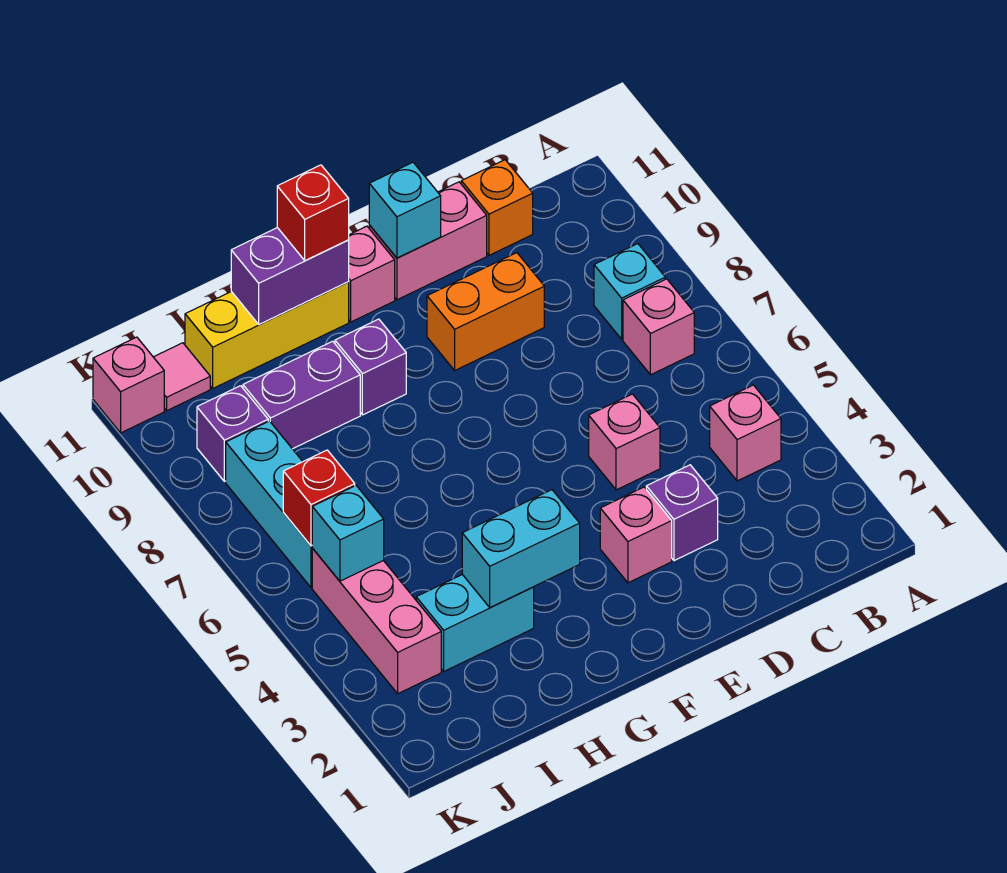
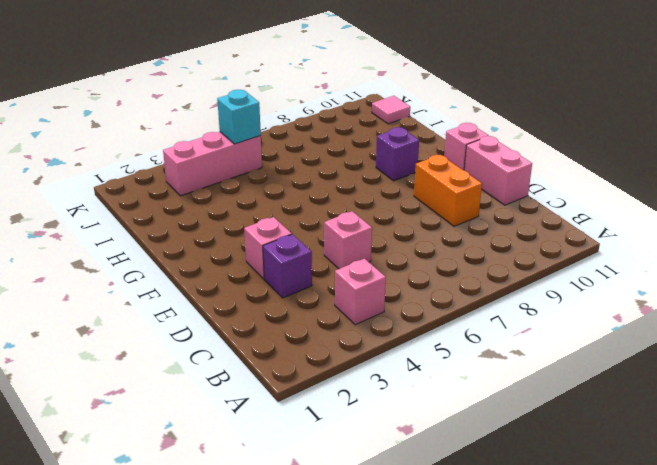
none -> pink brick B7 level 1
none -> cyan brick B8 level 1
none -> orange brick C11 level 1

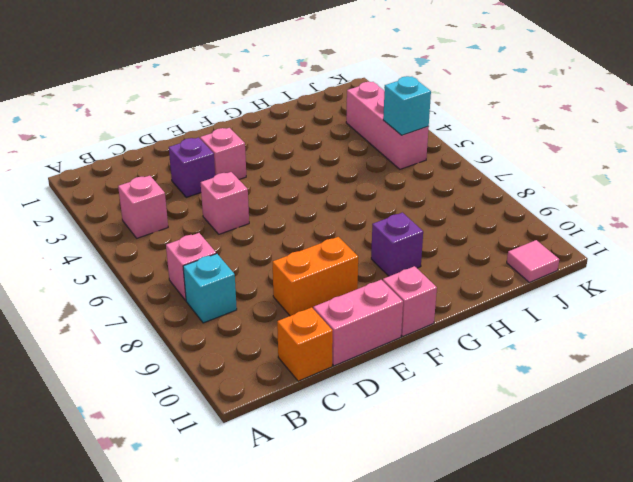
none -> yellow brick G11:I11 level 1
none -> cyan brick H3:I3 level 1
none -> purple brick H9:I9 level 1

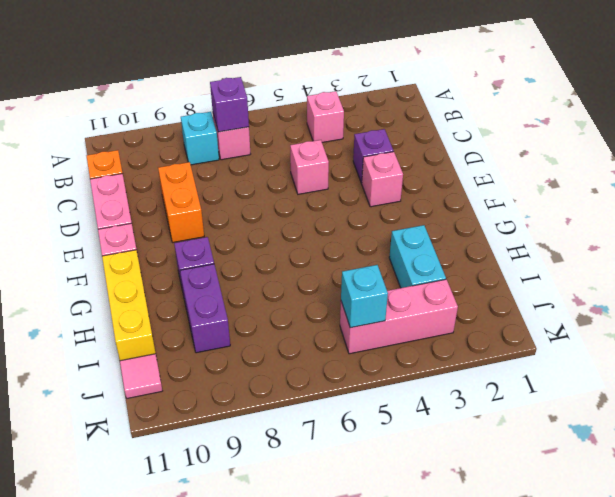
purple brick B7 level 2 -> purple brick J9 level 1
none -> cyan brick J6:J8 level 1
none -> pink brick K11 level 1
none -> cyan brick E11 level 2

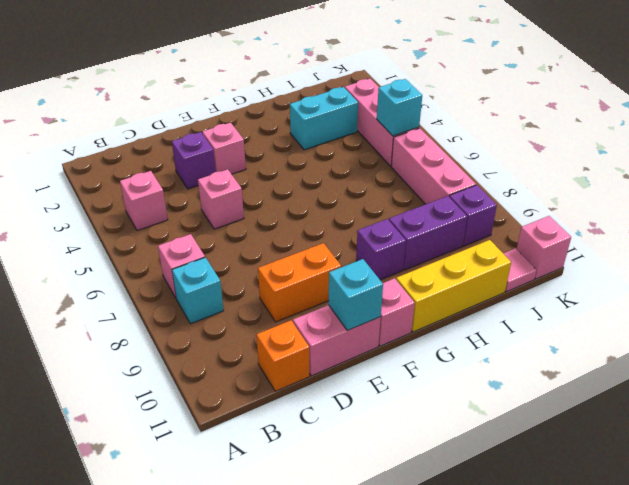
pink brick J6:J8 level 1 -> cyan brick J6:J8 level 1
none -> cyan brick G3:H3 level 2
none -> purple brick G11:H11 level 2
none -> red brick J6 level 2

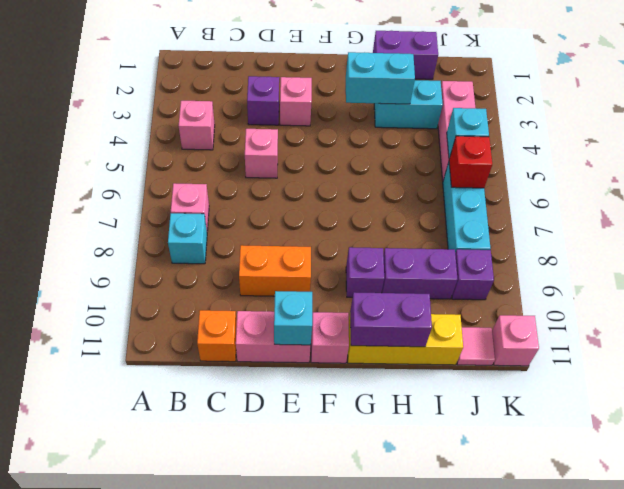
purple brick H1:I1 level 1 -> none
none -> red brick G11 level 3

